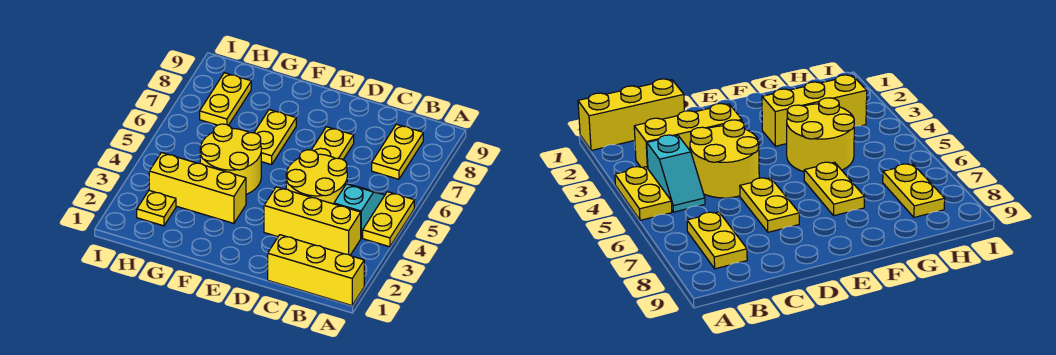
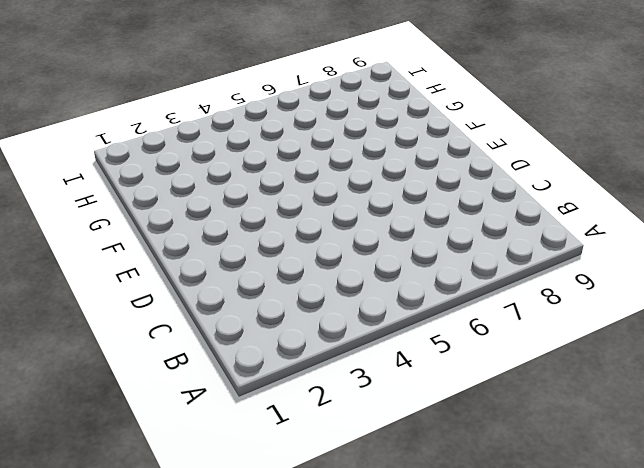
none -> yellow brick A1:C1 level 1
none -> yellow plate A4:A5 level 1
none -> yellow brick B3:D3 level 1

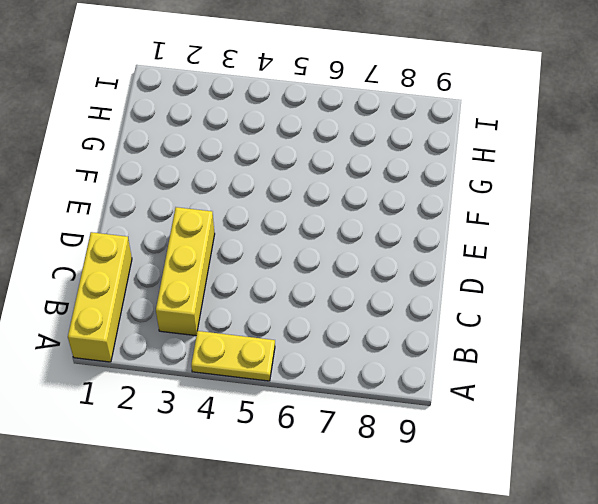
none -> cyan slope B4:B5 level 1 top 4
none -> yellow plate B7:B8 level 1
none -> yellow round brick C4:D5 level 1

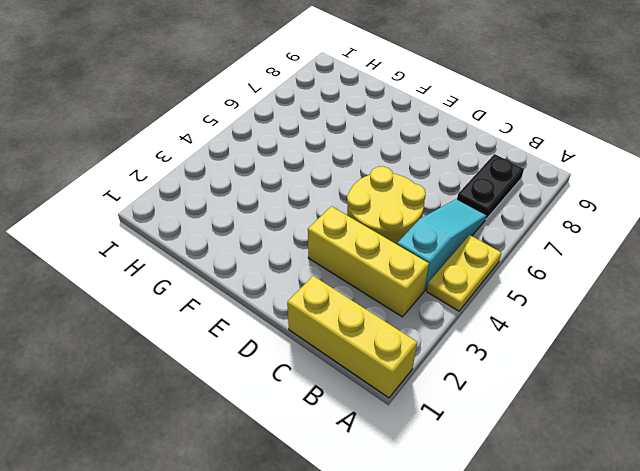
cyan slope B4:B6 level 1 top 4 -> cyan slope B4:B5 level 1 top 4
black plate B7:B8 level 1 -> yellow plate B7:B8 level 1
none -> yellow plate D6:D7 level 1
none -> yellow brick F3:H3 level 1
none -> yellow round brick F4:G5 level 1

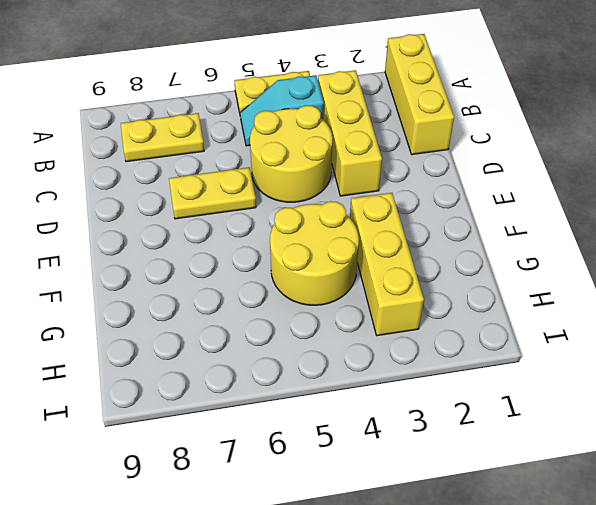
none -> yellow plate F6:F7 level 1
none -> yellow plate H2 level 1
none -> yellow plate H7:H8 level 1

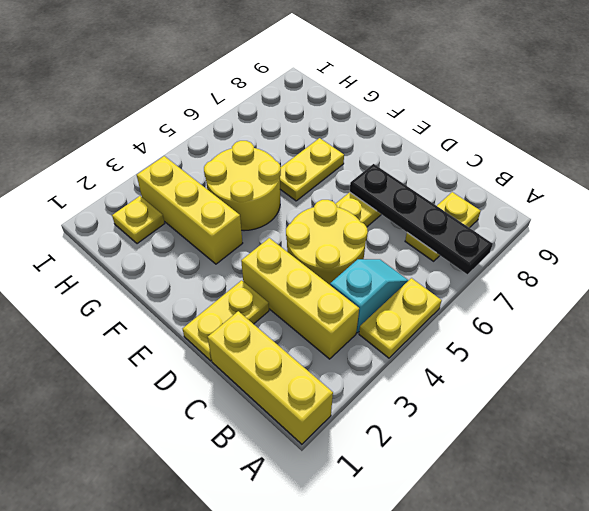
black plate A7:D7 level 2 -> none
yellow plate D1:D2 level 1 -> yellow plate H7:H8 level 1

